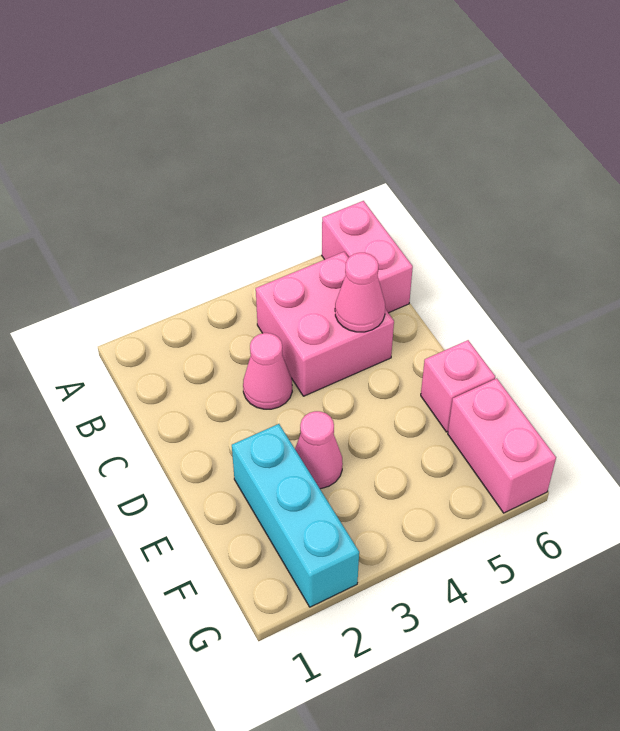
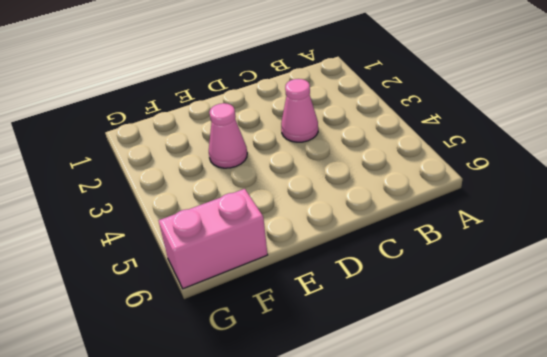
none -> pink brick A6:B6 level 1
none -> pink brick B4:C5 level 1

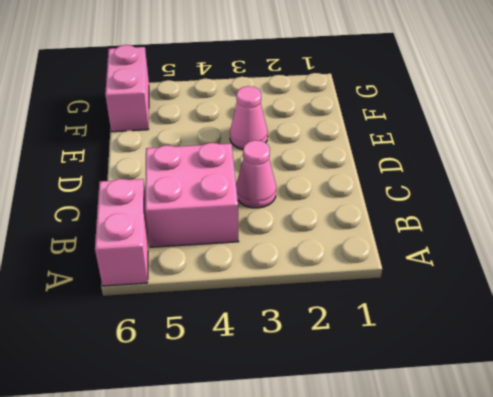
none -> cyan brick E2:G2 level 1
none -> pink brick E6 level 1

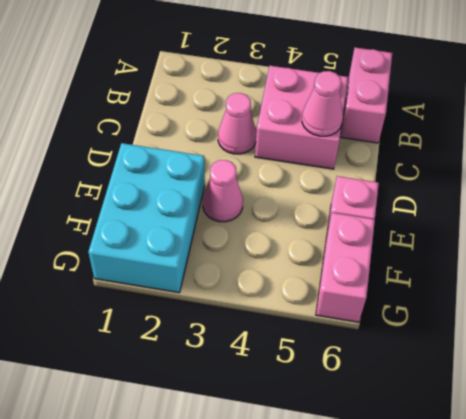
cyan brick E1:G2 level 1 -> cyan brick E2:G2 level 1

